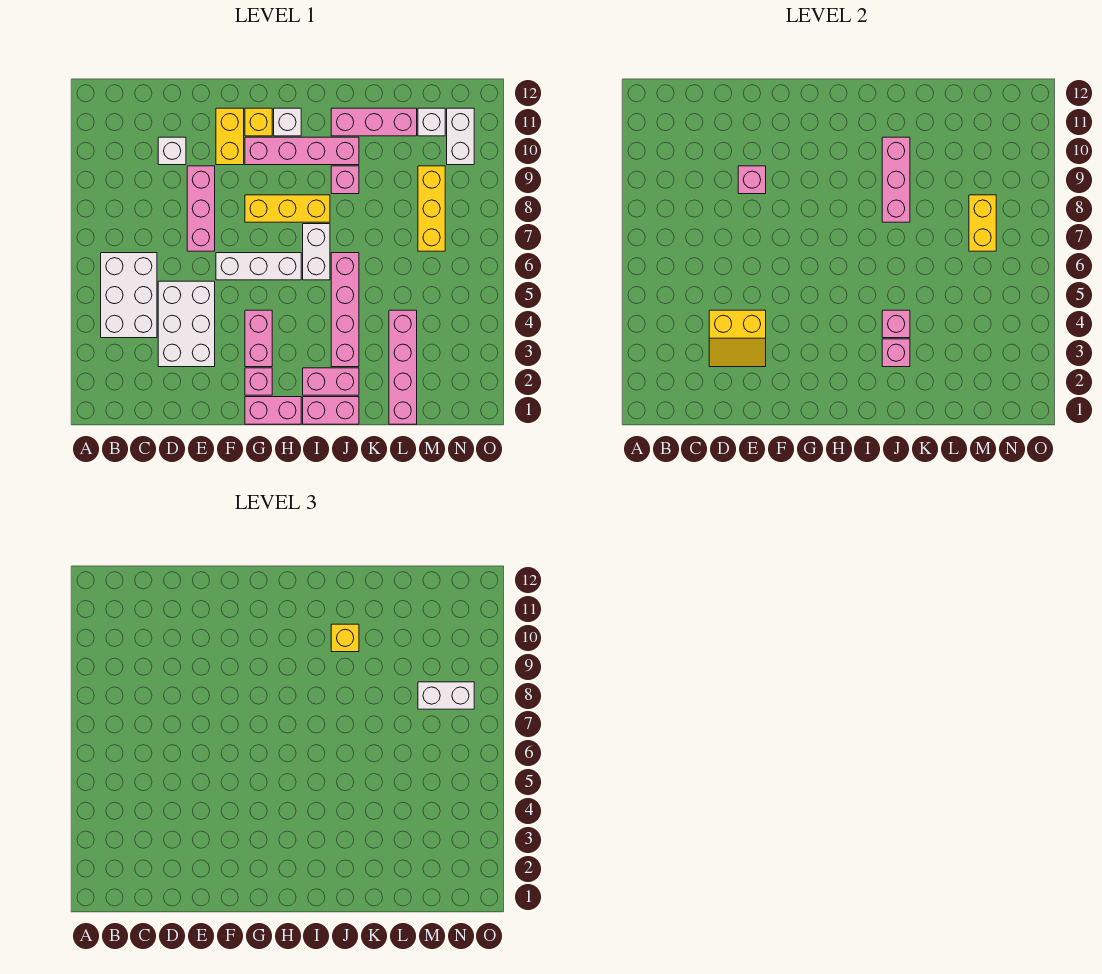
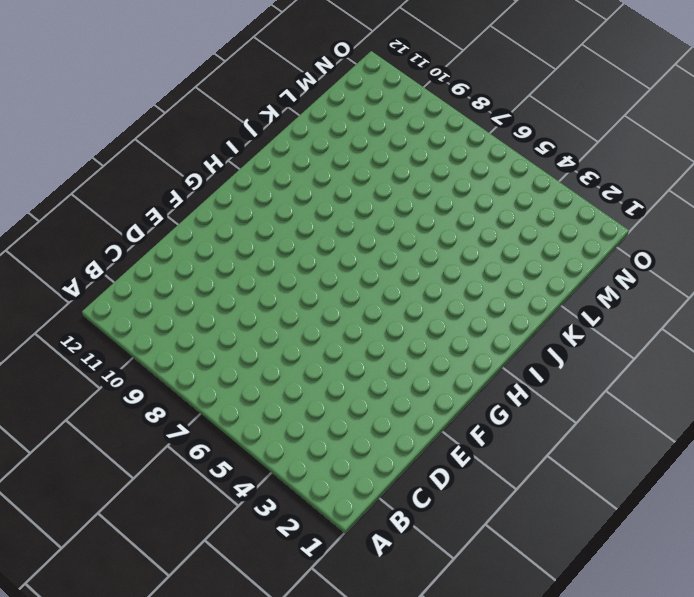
none -> white brick B4:C6 level 1
none -> white brick D3:E5 level 1
none -> white brick D10 level 1
none -> pink brick E7:E9 level 1

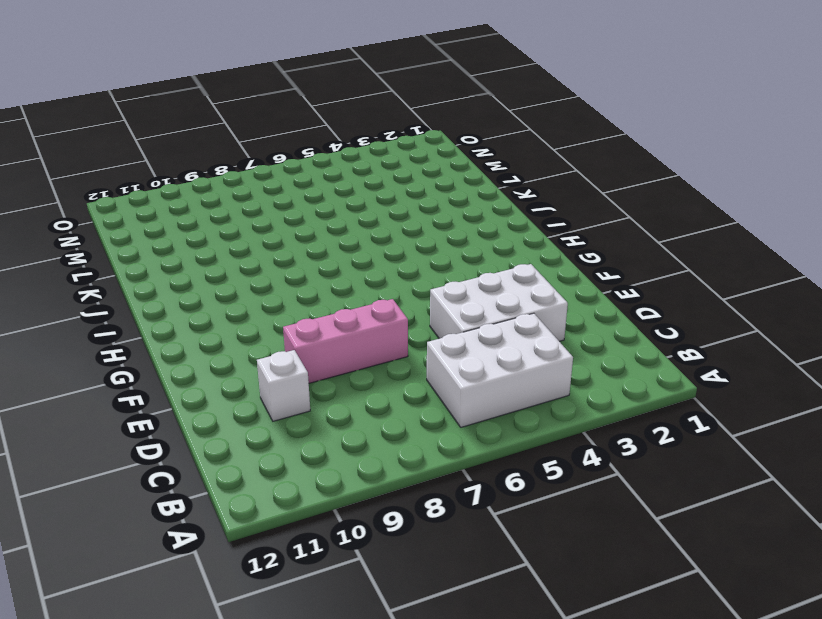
none -> white brick F6:H6 level 1
none -> yellow brick F10:F11 level 1
none -> pink brick G1:H1 level 1
none -> pink brick G2 level 1

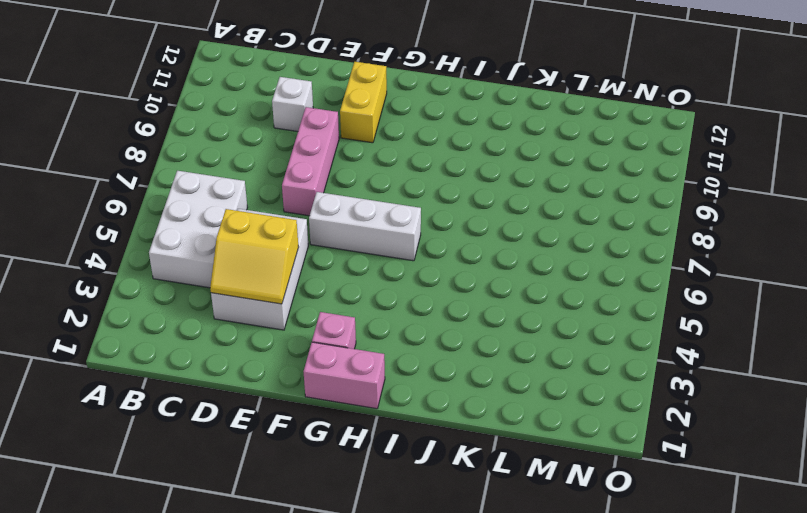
none -> pink brick G3:G4 level 1
none -> yellow brick G8:I8 level 1
none -> pink brick G10:J10 level 1
none -> yellow brick G11 level 1

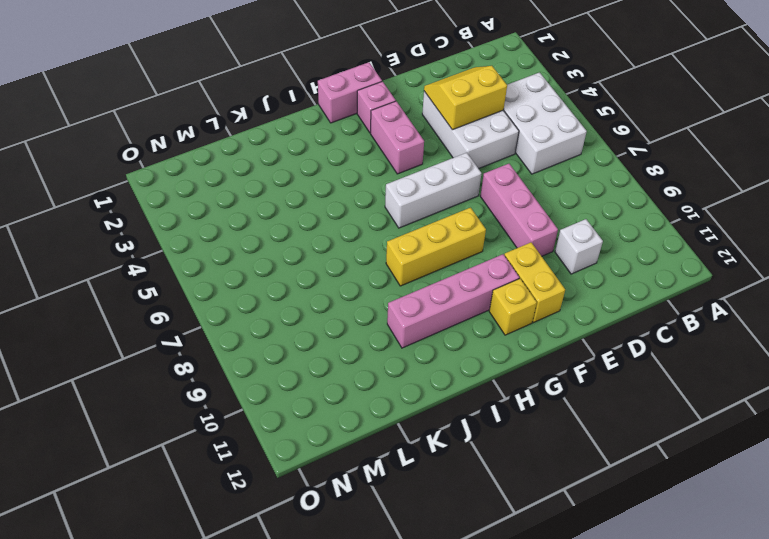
none -> white brick H11 level 1
none -> pink brick I1:J1 level 1
none -> pink brick I2:J2 level 1
none -> white brick I6:I7 level 1

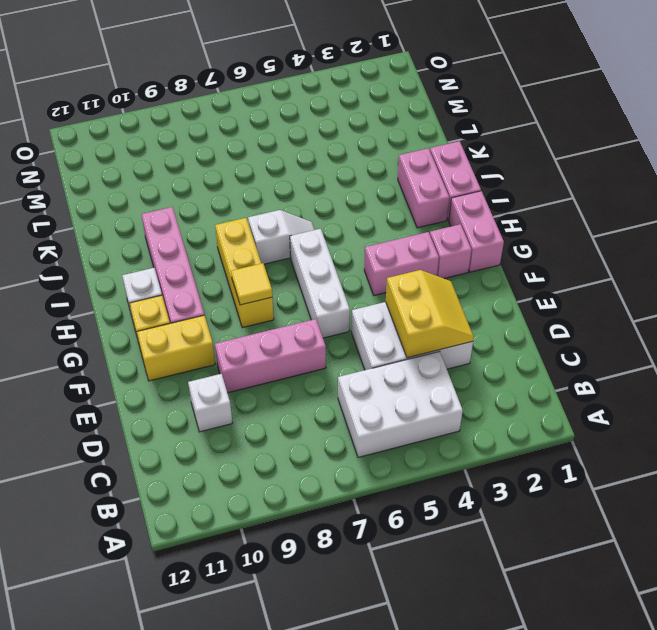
yellow tile G8 level 2 -> none
white slope I6:I7 level 1 top 7 -> white brick I6:I7 level 1
none -> pink brick J3:J6 level 1
none -> pink brick J9 level 1
none -> pink brick J11:L11 level 1
none -> pink brick L1:L4 level 1

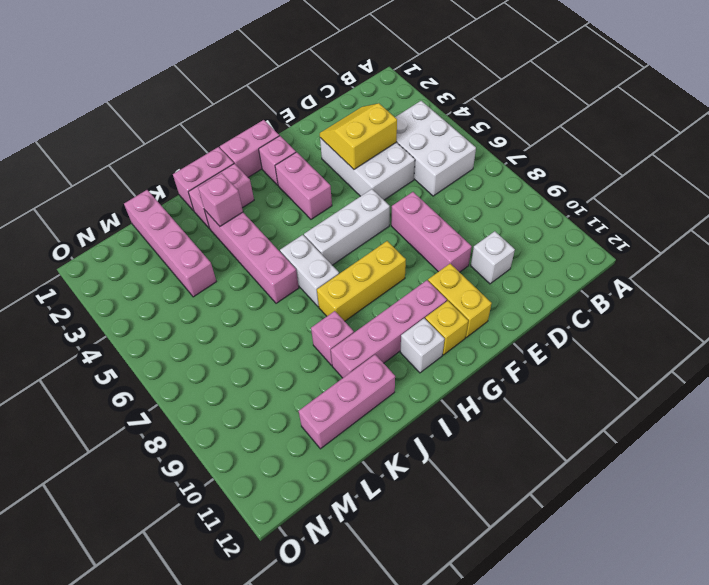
none -> yellow brick M7:M9 level 1
none -> white brick M11 level 1
none -> white brick N10:N11 level 1
none -> pink brick E9 level 2

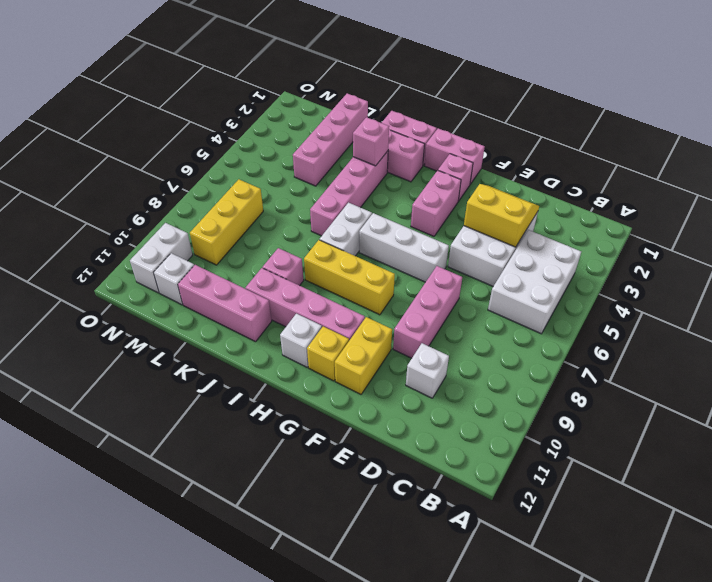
none -> pink brick E9 level 2
none -> pink brick J4 level 2
none -> pink brick J8:J10 level 2
none -> yellow brick M7:M8 level 2

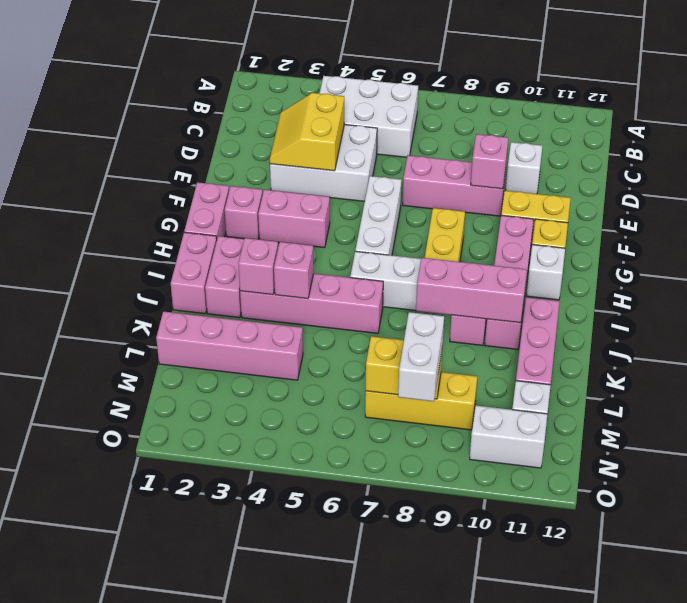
none -> yellow brick J10 level 3

